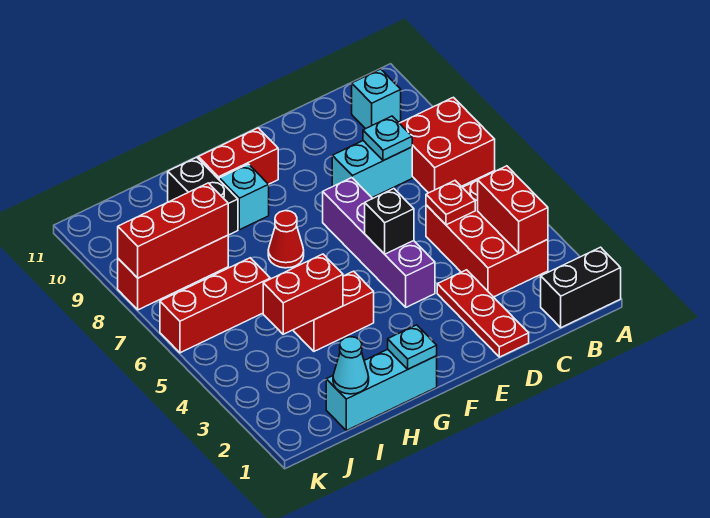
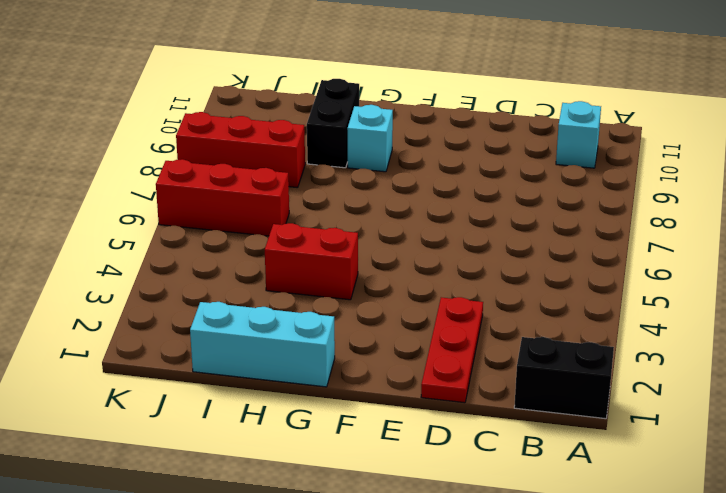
none -> red brick A7:B8 level 1
none -> red brick B3:C5 level 1
none -> cyan brick C8:D8 level 1

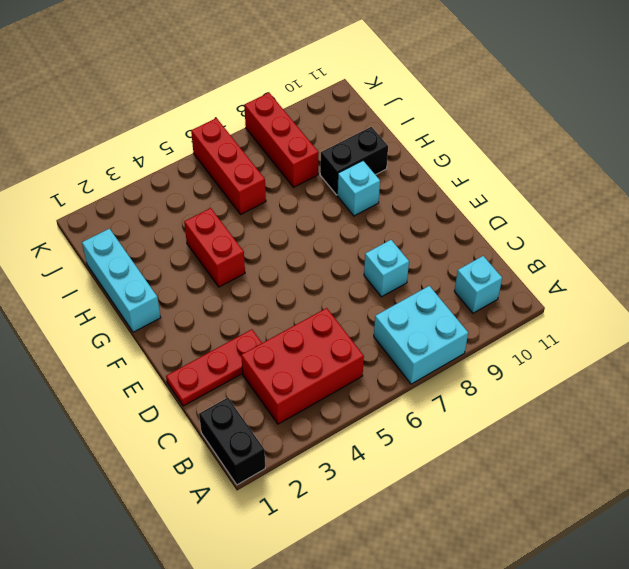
cyan brick A7:B8 level 1 -> red brick A7:B8 level 1
cyan brick D8 level 1 -> cyan brick C8:D8 level 1
none -> purple brick E4:E7 level 1
none -> red brick F10:G10 level 1
none -> red cone G7 level 1

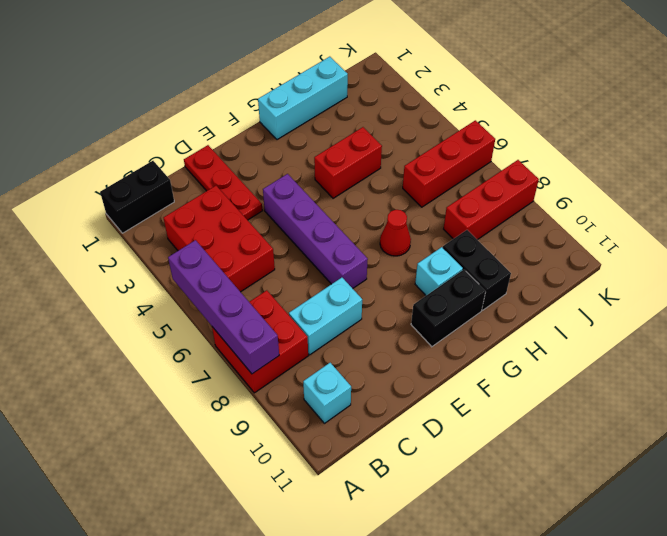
purple brick A5:A8 level 2 -> none
black brick F10:G10 level 1 -> red brick F10:G10 level 1
none -> red brick B3:B4 level 2
none -> red plate C5 level 2
none -> cyan plate C8 level 2

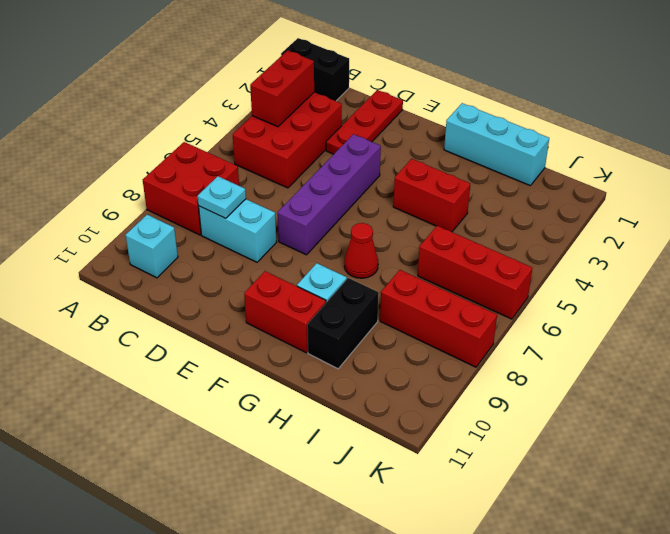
none -> red plate C5 level 2
none -> black brick E5 level 2
none -> cyan plate G1 level 2

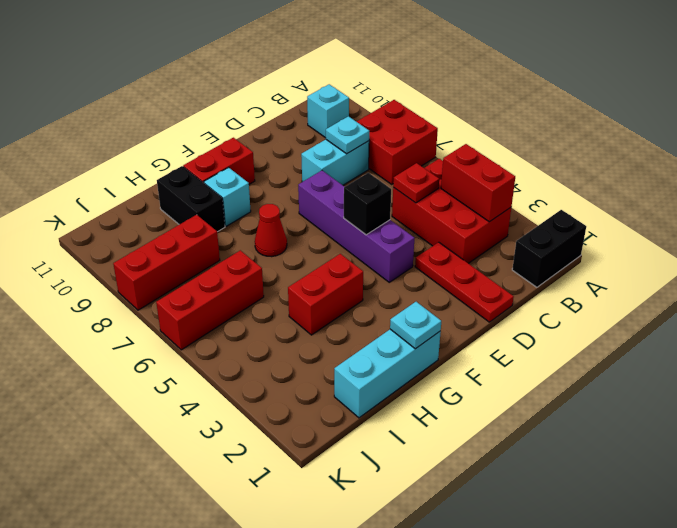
none -> red brick H4:I4 level 2
none -> cyan cone I1 level 2
none -> red brick I8:K8 level 2

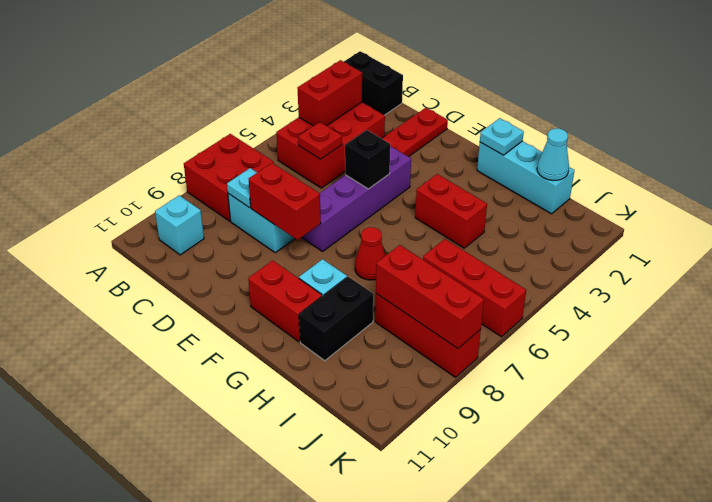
red brick D8:E8 level 2 -> red brick H4:I4 level 2

